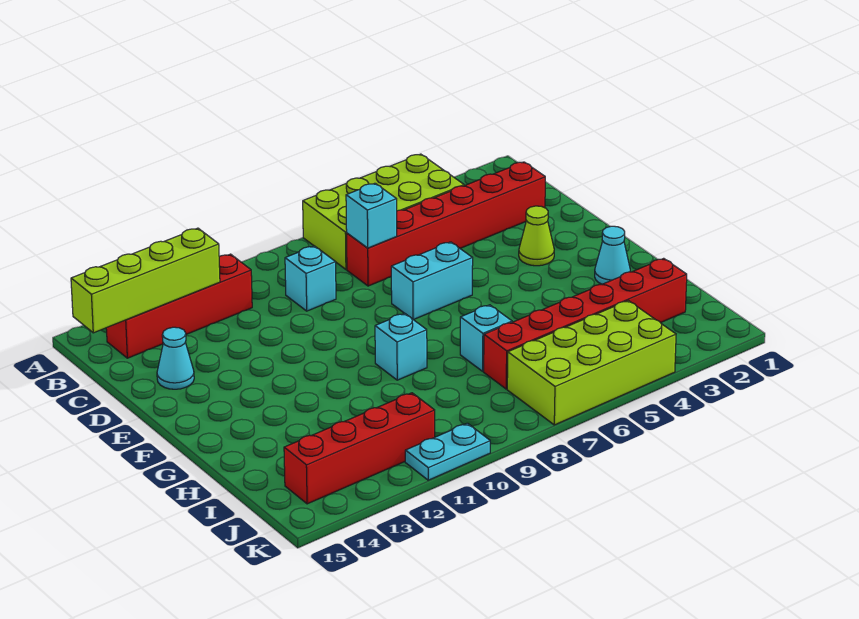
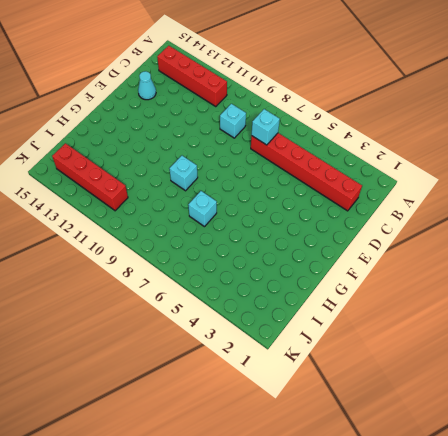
none -> lime brick A4:B7 level 1
none -> lime cone E3 level 1
none -> cyan brick E6:E7 level 1

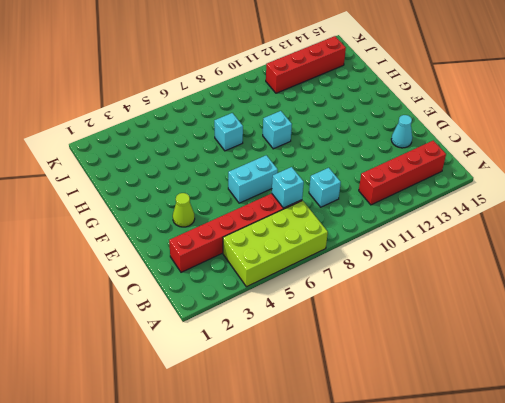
none -> cyan cone G2 level 1
none -> red brick I2:I7 level 1
none -> lime brick J4:K7 level 1

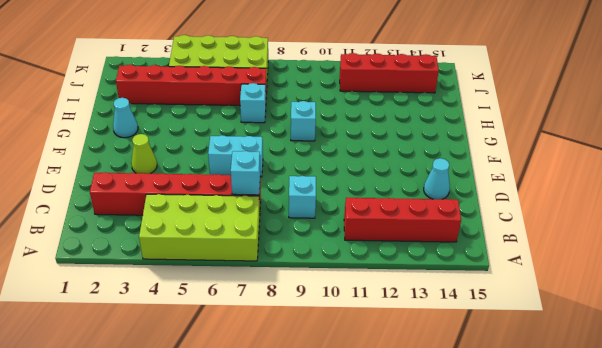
none -> cyan plate K10:K11 level 1
none -> lime brick B12:B15 level 2

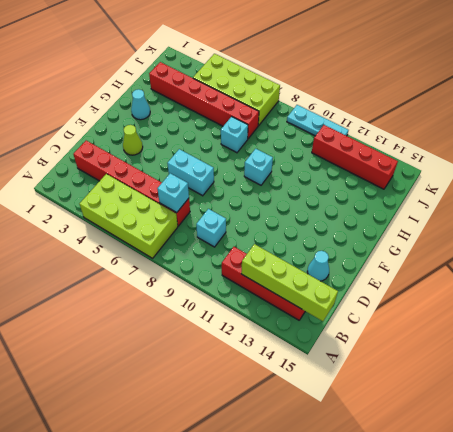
cyan plate K9:K11 level 1 -> cyan plate K10:K11 level 1

